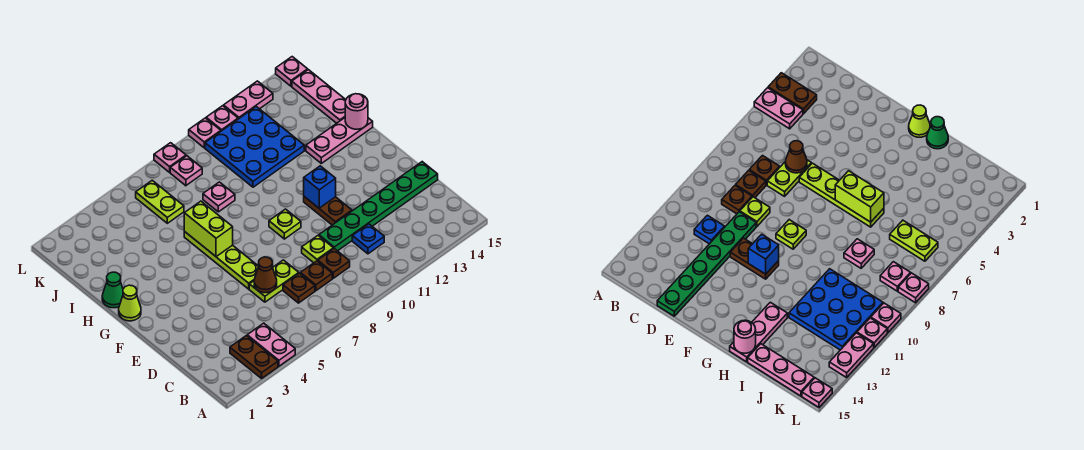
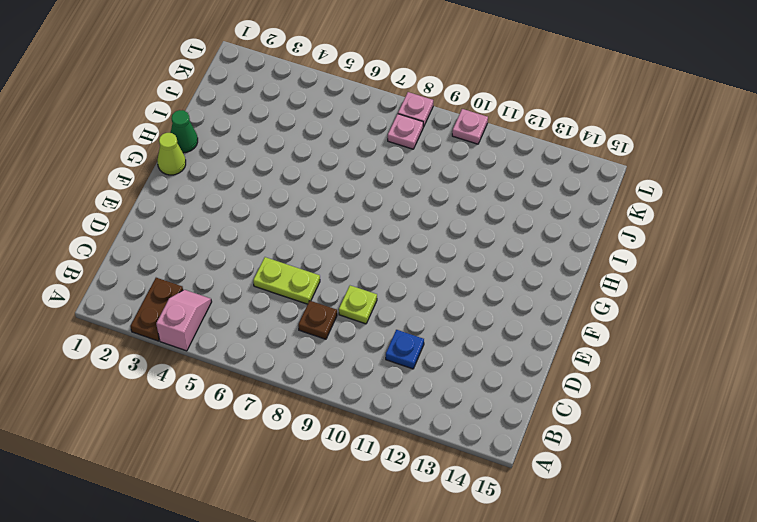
pink slope A4:B4 level 1 top A -> pink plate A4:B4 level 1
none -> brown plate C7 level 1
none -> brown plate C9 level 1
none -> green plate D10:D15 level 1

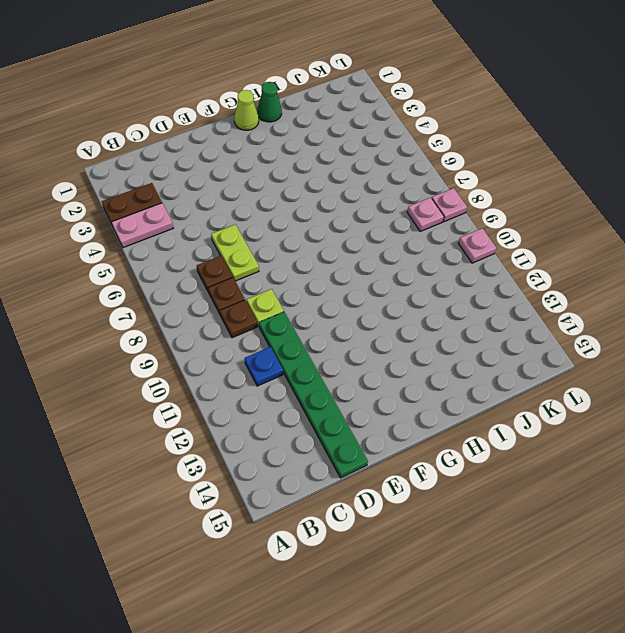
none -> lime plate E6:H6 level 1
none -> brown plate E11:F11 level 1
none -> lime plate F9 level 1

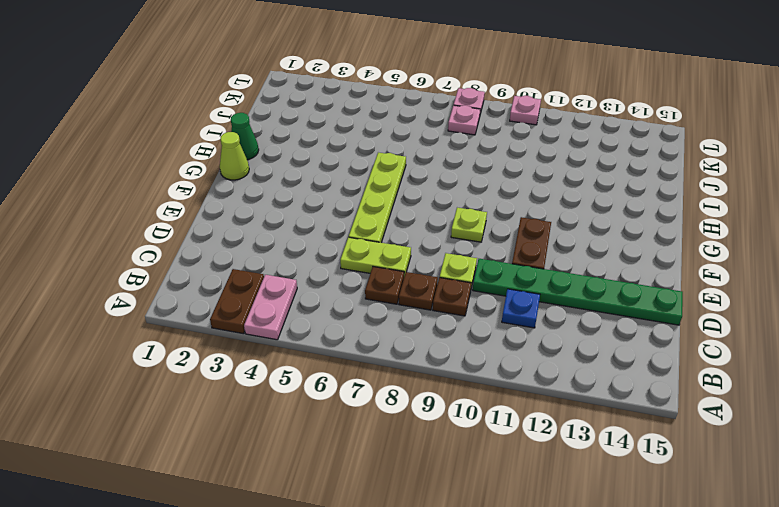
none -> pink plate H13:H15 level 1
none -> pink plate I8 level 1
none -> blue plate I10:K12 level 1

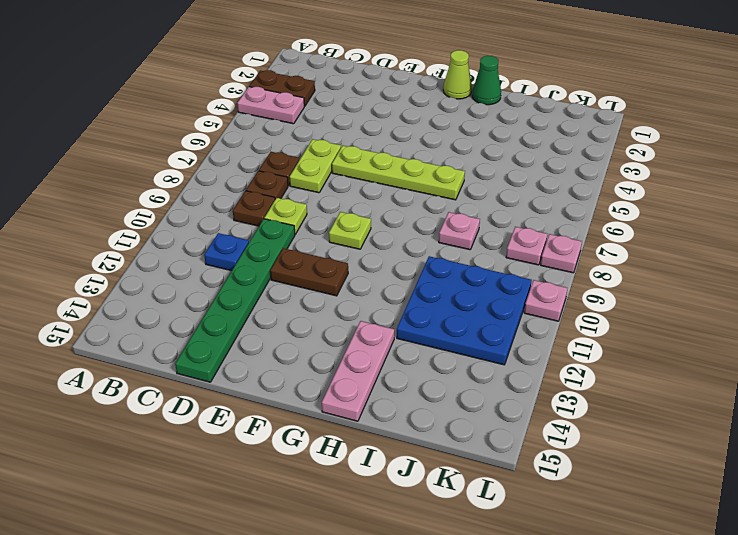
none -> pink plate I15:K15 level 1
none -> lime plate J6:K6 level 1
none -> pink plate L11 level 1

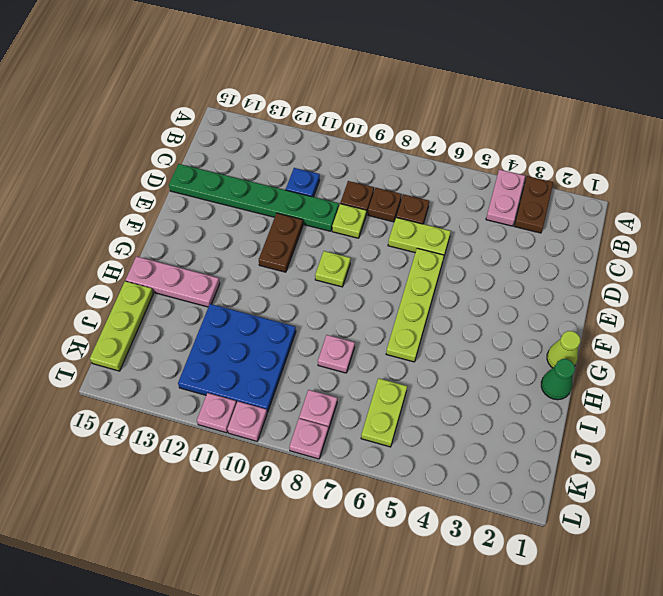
lime plate I15:K15 level 1 -> pink plate I15:K15 level 1
none -> pink plate L12:L13 level 1
none -> pink plate L15 level 1
none -> brown cone D6 level 2

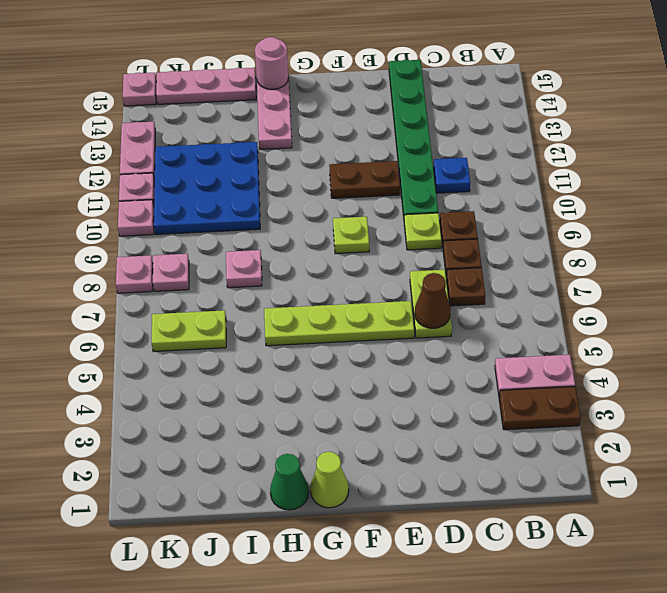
none -> blue brick F11 level 2
none -> lime brick G6:H6 level 2

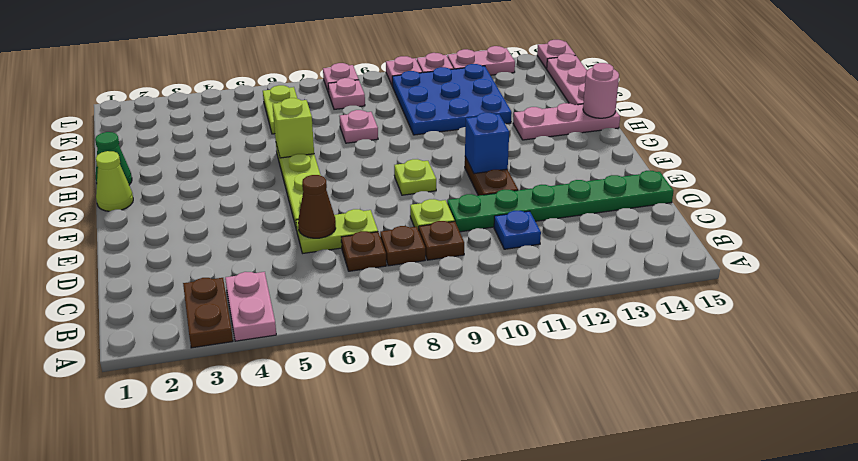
lime brick H6 level 2 -> lime brick G6:H6 level 2

